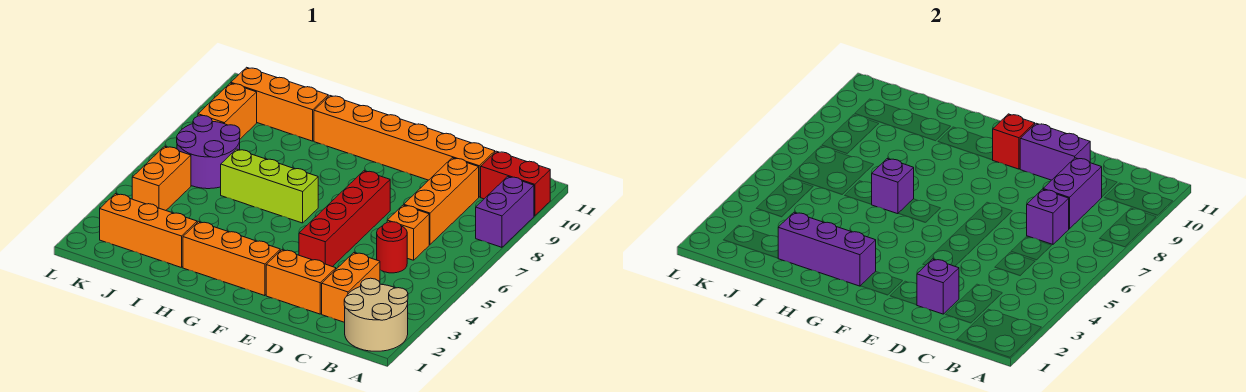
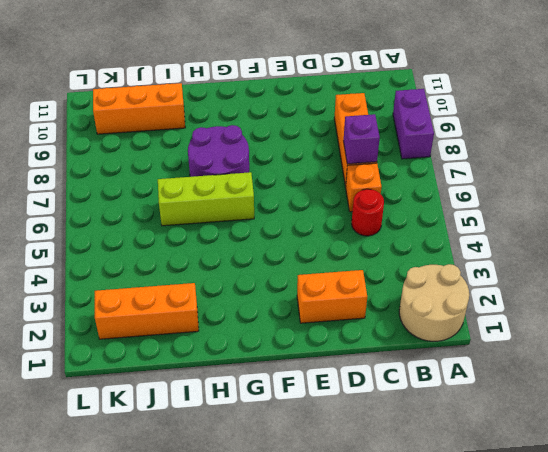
purple round brick G7:H8 level 1 -> purple round brick J6:K7 level 1
none -> red brick A10:B10 level 1
none -> orange brick C2:C3 level 1
none -> orange brick C10:H10 level 1

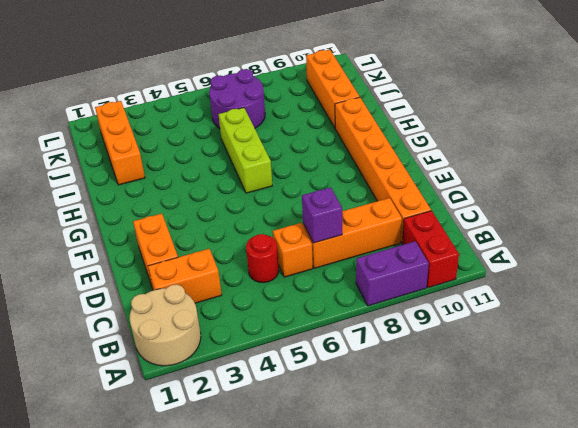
none -> red brick E4:E7 level 1
none -> orange brick F2:H2 level 1
none -> orange brick K4:K5 level 1

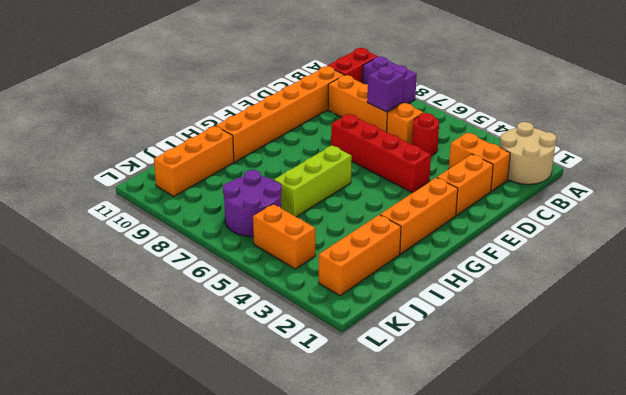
none -> orange brick K8:K9 level 1
none -> purple brick C8:C9 level 2
none -> purple brick D2 level 2

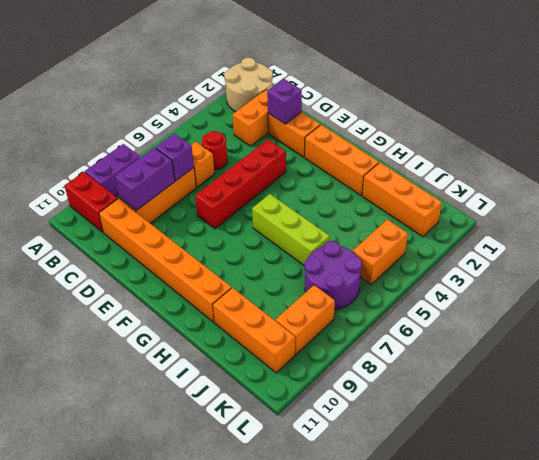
none -> purple brick D10:E10 level 2
none -> red brick F10 level 2
none -> purple brick G2:I2 level 2

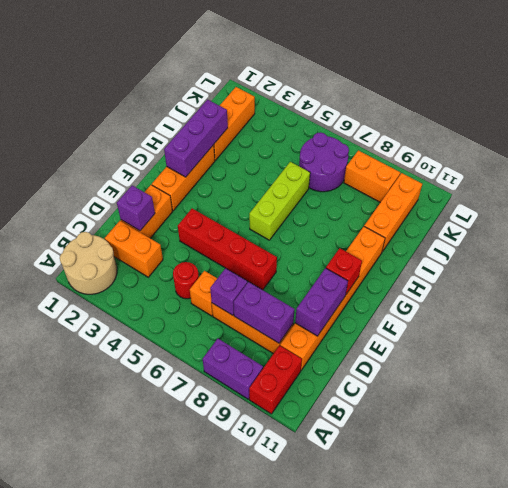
none -> orange brick K4:K5 level 1
none -> purple brick H6 level 2

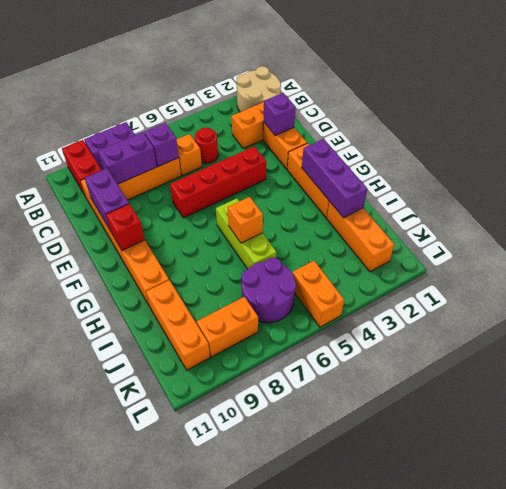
orange brick H6 level 2 -> purple brick H6 level 2
orange brick K5:L5 level 1 -> orange brick K4:K5 level 1

